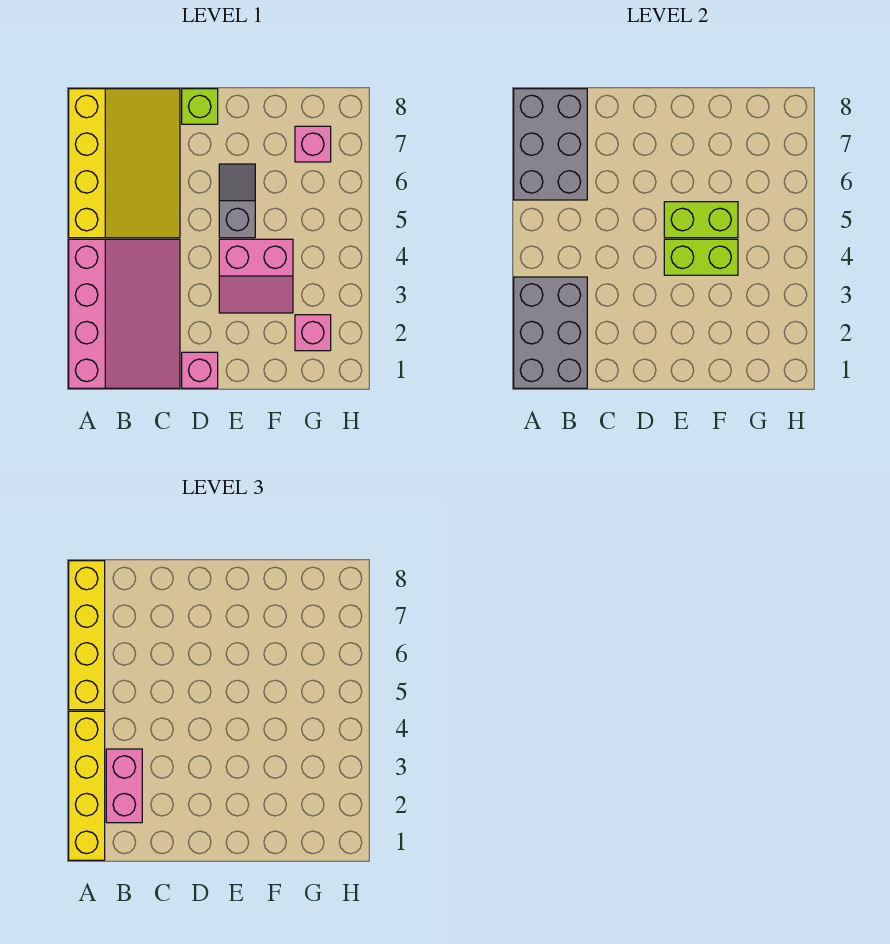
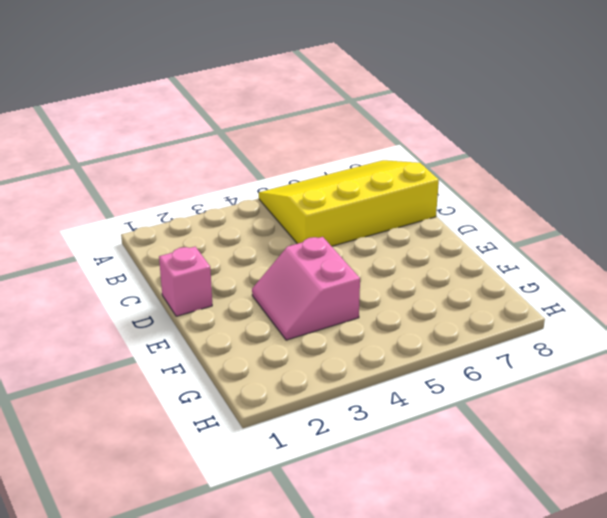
yellow slope A5:C8 level 1 top C -> yellow slope A5:C8 level 1 top A
none -> pink slope A1:C4 level 1 top A
none -> lime brick D8 level 1
none -> grey slope E5:E6 level 1 top 5

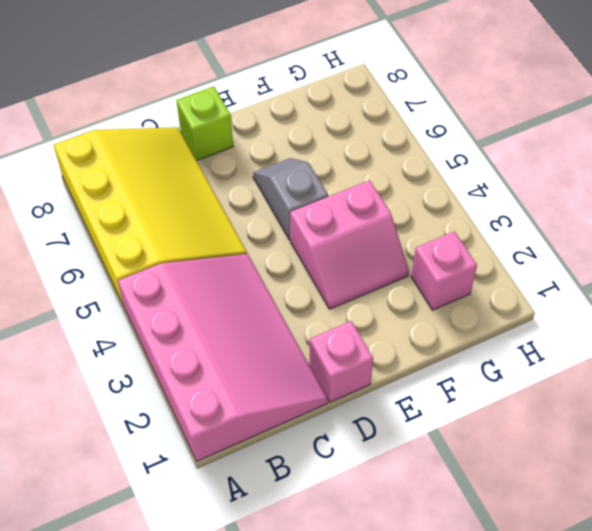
none -> pink brick G7 level 1
none -> grey brick A1:B3 level 2
none -> grey brick A6:B8 level 2

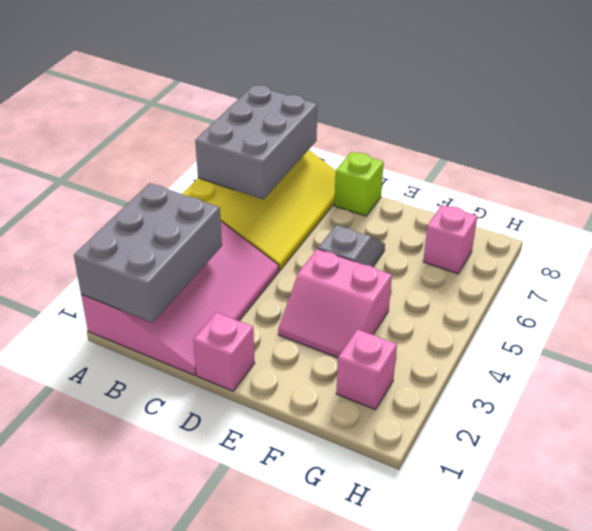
none -> lime brick E4:F4 level 2
none -> lime brick E5:F5 level 2
none -> yellow brick A1:A4 level 3

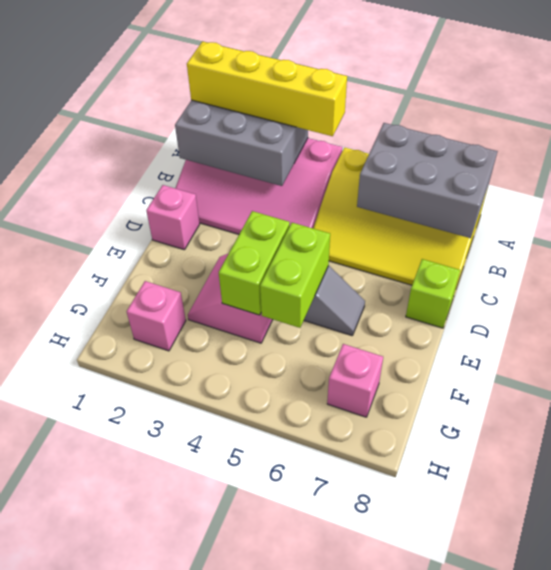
none -> yellow brick A5:A8 level 3
none -> pink brick B2:B3 level 3

